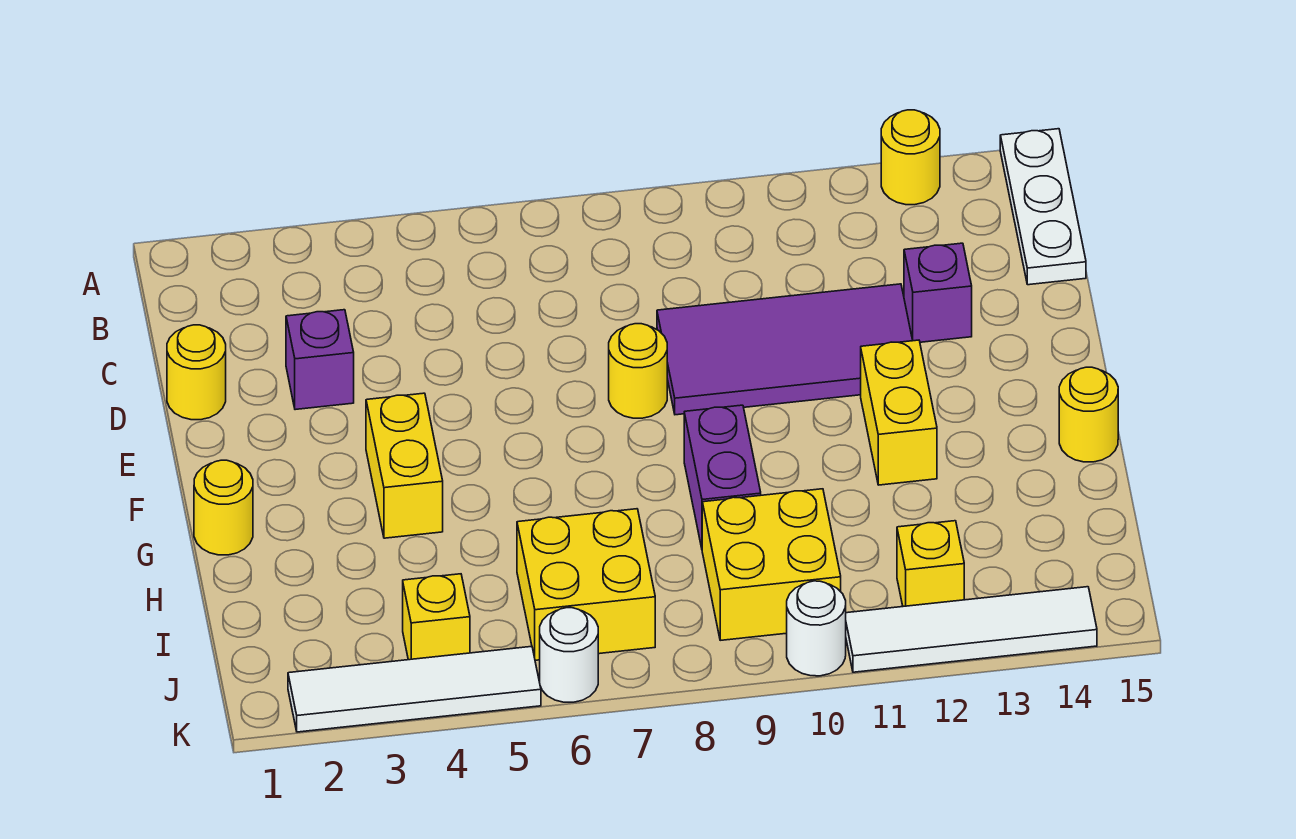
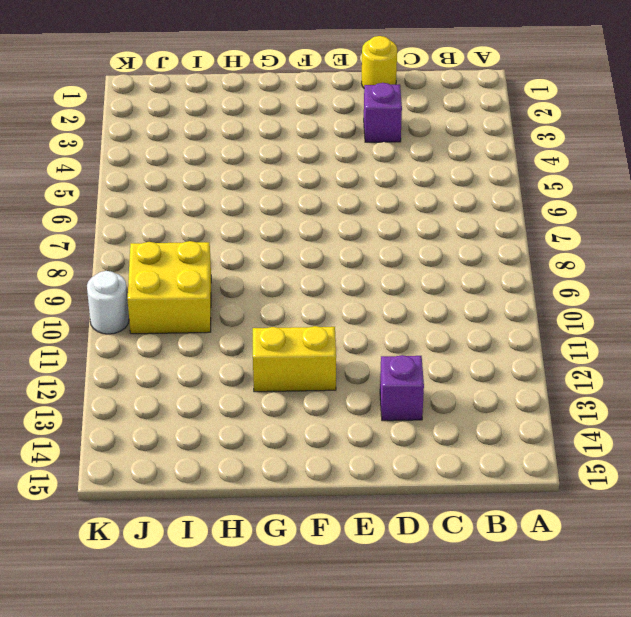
none -> yellow round brick A13 level 1
none -> white plate A15:C15 level 1
none -> purple tile D9:E12 level 1

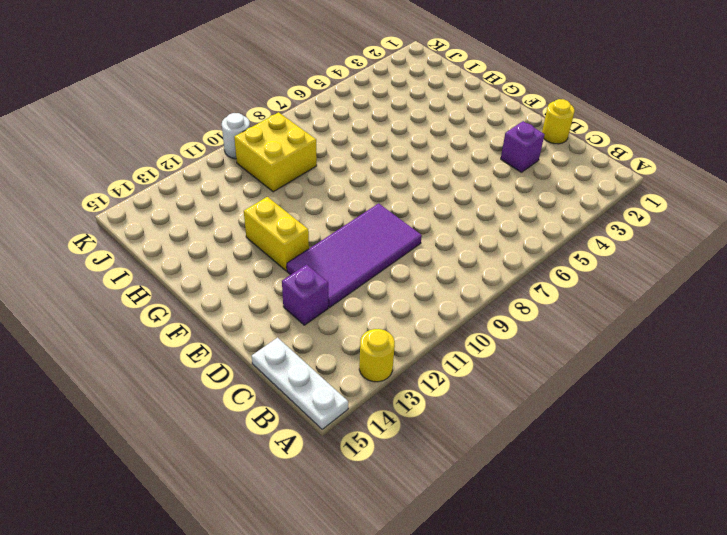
none -> yellow round brick E8 level 1
none -> yellow brick F4:G4 level 1
none -> yellow round brick G1 level 1

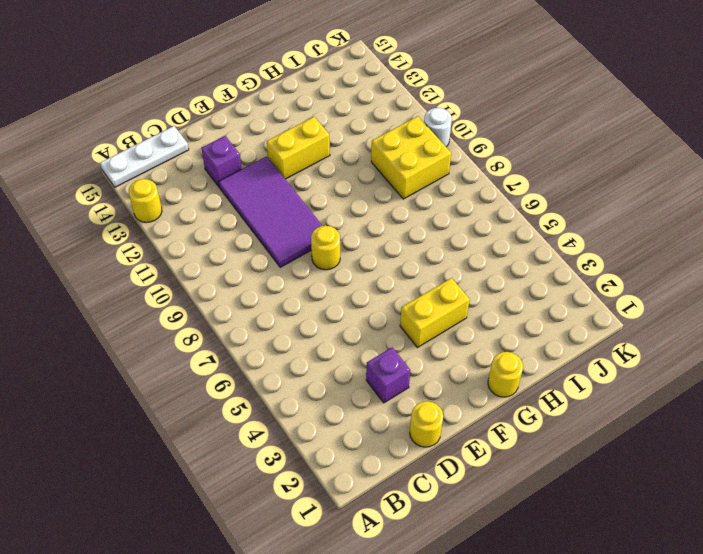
none -> purple brick G9:H9 level 1
none -> yellow round brick G15 level 1
none -> yellow brick I6:J7 level 1

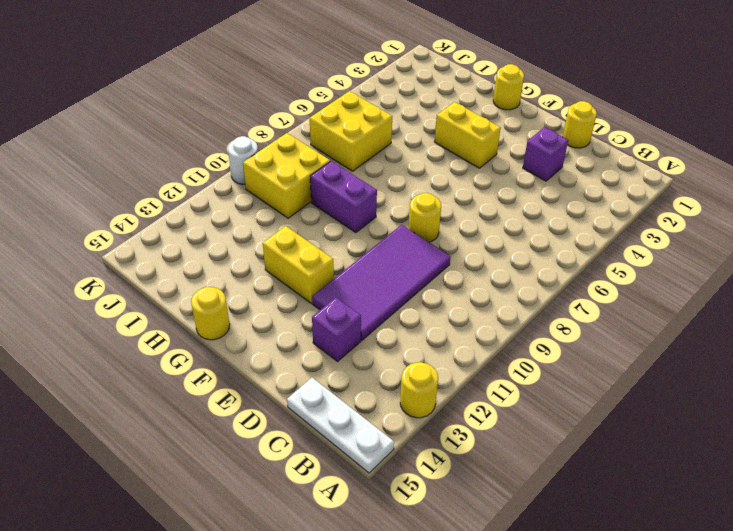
none -> yellow brick J4 level 1
none -> yellow brick J12 level 1
none -> white tile K2:K5 level 1

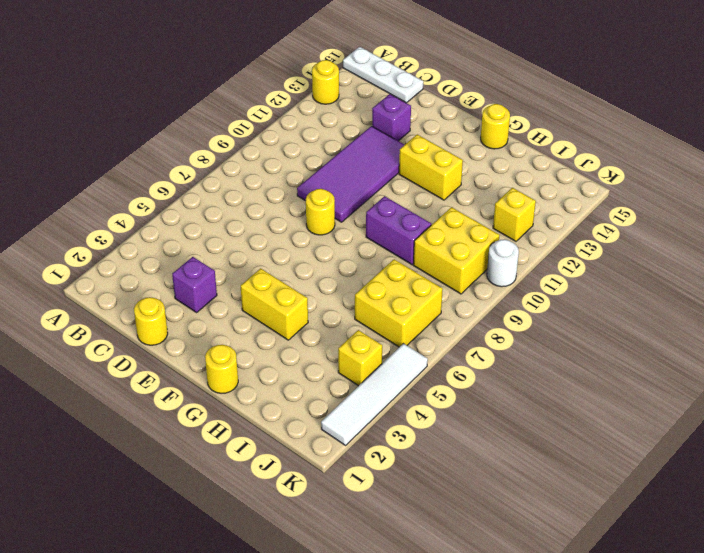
none -> white round brick K6 level 1
none -> white tile K11:K14 level 1

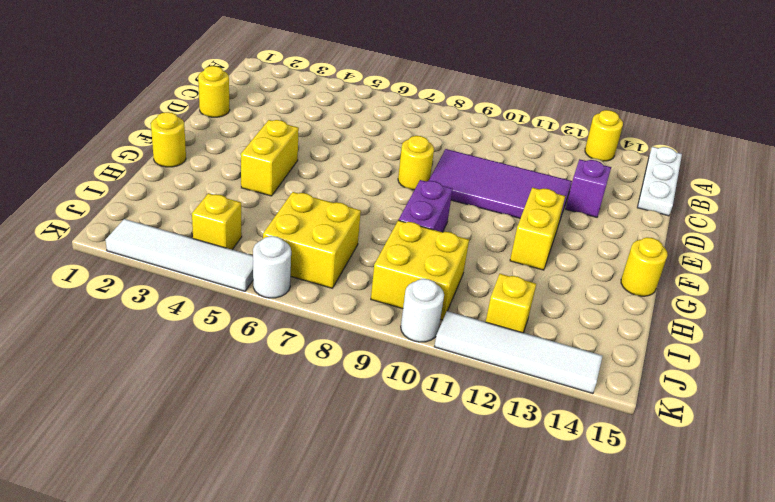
none -> purple brick D3 level 1

